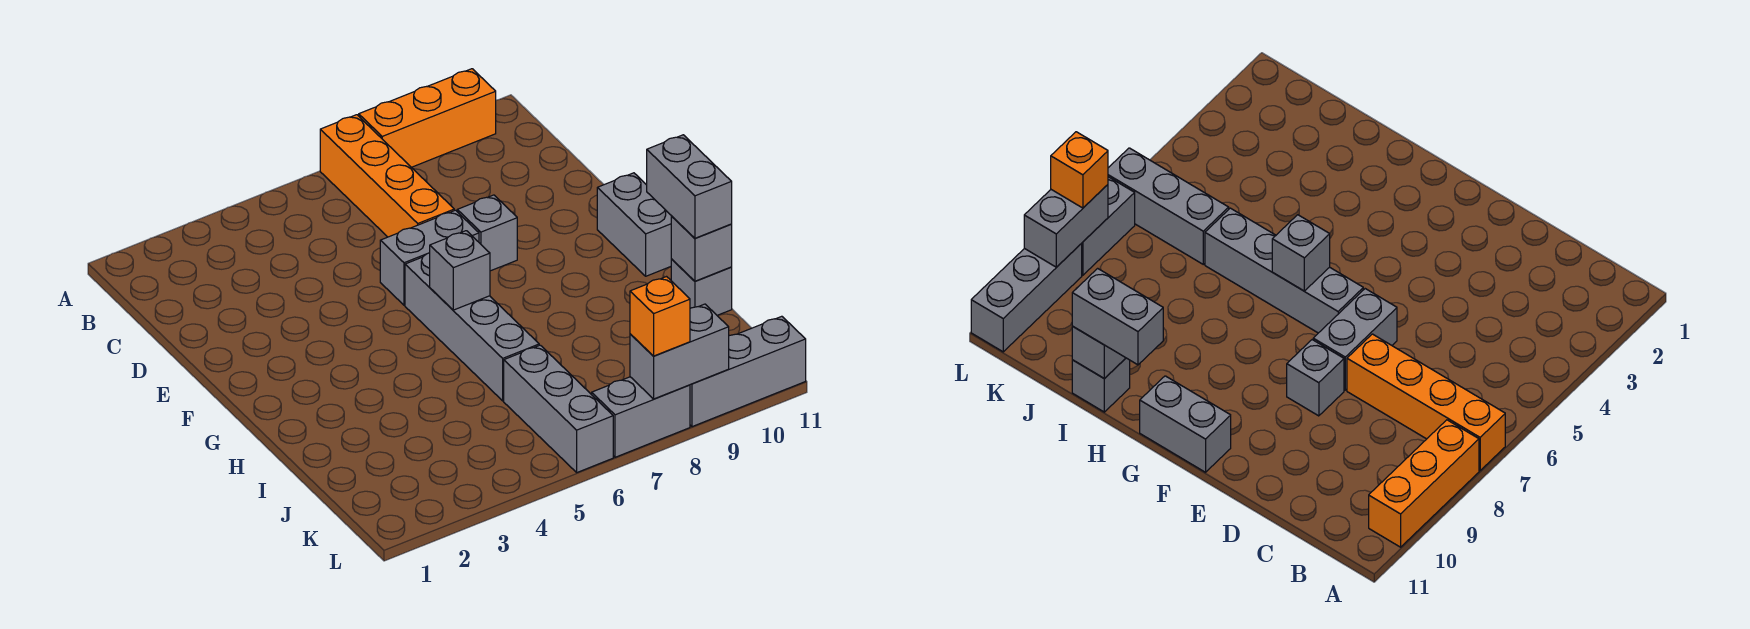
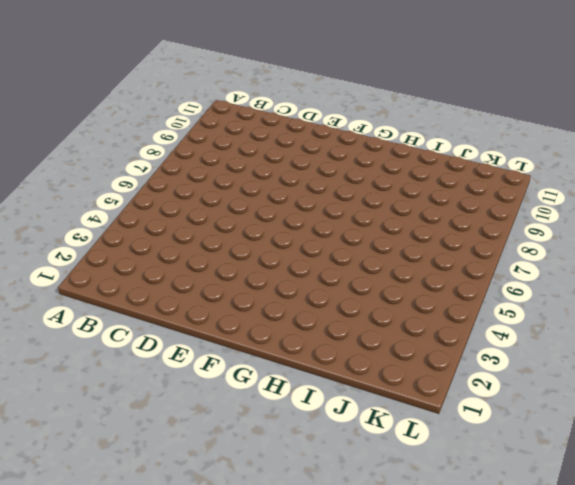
none -> orange brick A7:D7 level 1
none -> orange brick A8:A10 level 1
none -> grey brick E6:E7 level 1

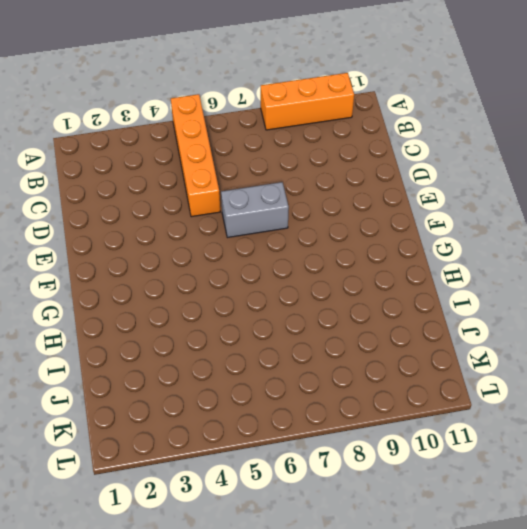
orange brick A5:D5 level 1 -> orange brick A7:D7 level 1
none -> grey brick E8 level 1
none -> grey brick F6:I6 level 1
none -> grey brick F11:G11 level 1

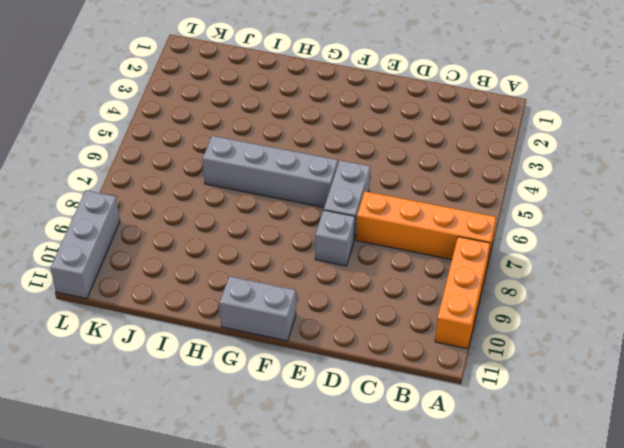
none -> grey brick I11 level 1
none -> grey brick J6:L6 level 1
none -> grey brick L7:L8 level 1

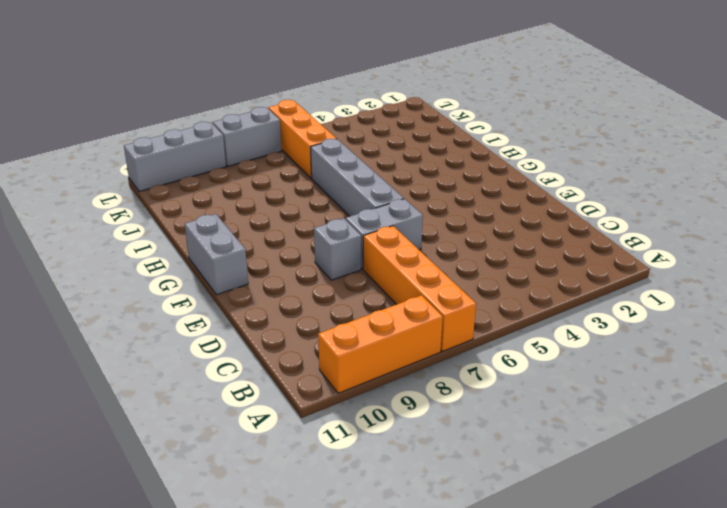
orange brick J6:L6 level 1 -> grey brick J6:L6 level 1
none -> grey brick I11 level 1
none -> grey brick G6 level 2
none -> grey brick I11 level 2

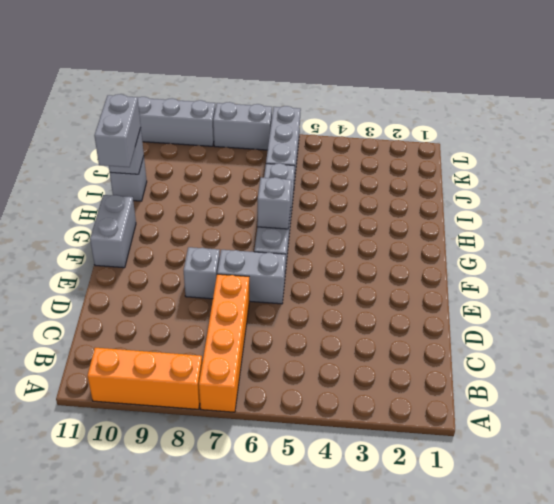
none -> grey brick L8:L9 level 2
none -> orange brick L8 level 3

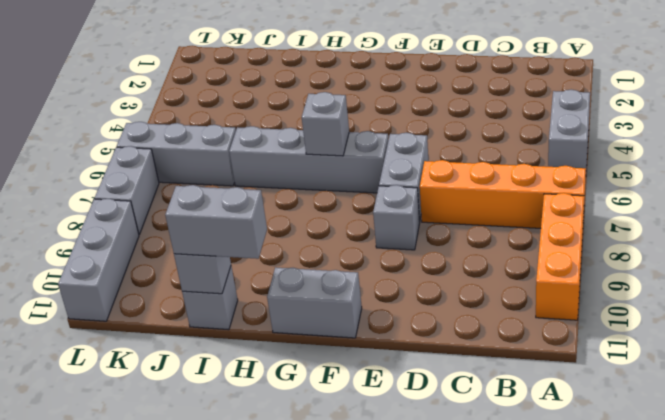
grey brick A4:A5 level 1 -> grey brick L8:L9 level 2
none -> orange brick L8 level 3

